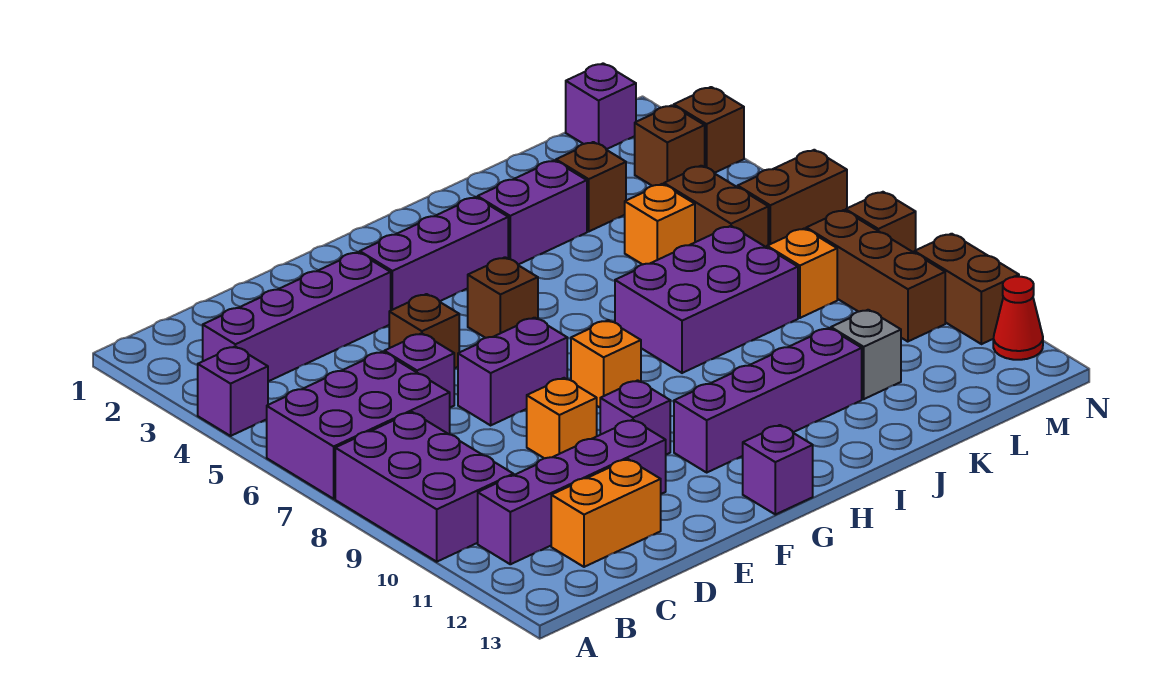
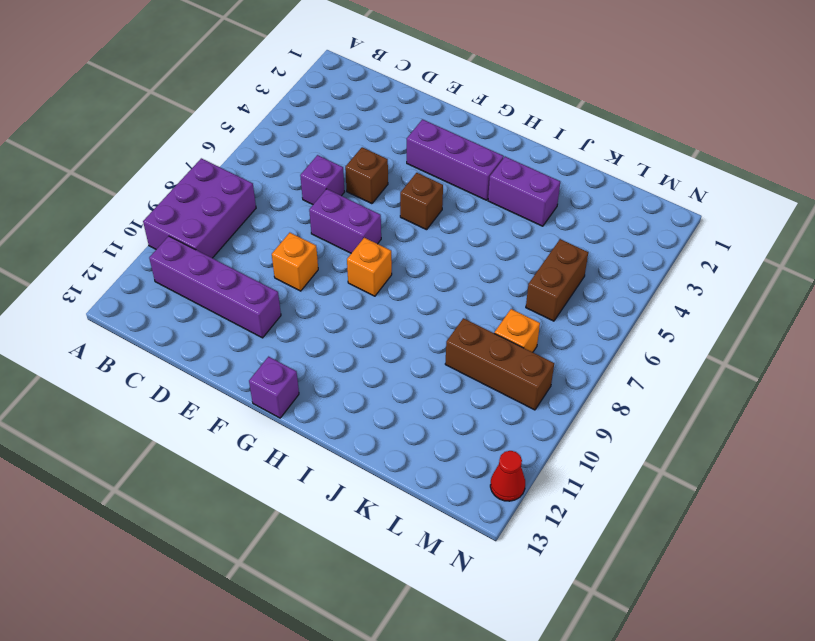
brown brick K9:M9 level 1 -> brown brick M8:M10 level 1
none -> purple brick A4 level 1
none -> purple brick A6:C7 level 1
none -> purple brick B3:E3 level 1
none -> orange brick C12:D12 level 1

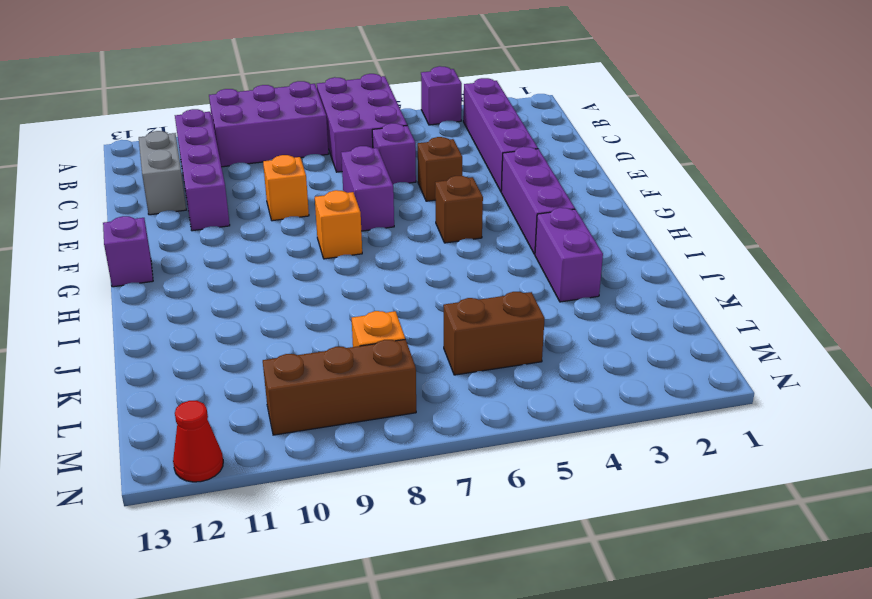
grey brick C12:D12 level 1 -> orange brick C12:D12 level 1
none -> purple brick F10 level 1
none -> purple brick G11:J11 level 1
none -> purple brick I7:K8 level 1
none -> brown brick K3 level 1

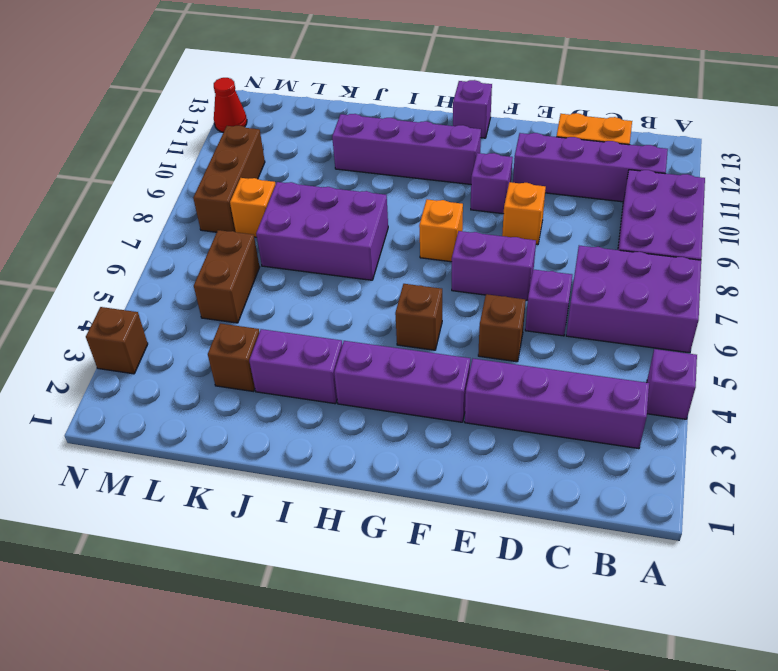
none -> orange brick K5 level 1
none -> grey brick K11 level 1
none -> purple brick M1 level 1
none -> brown brick M3 level 1

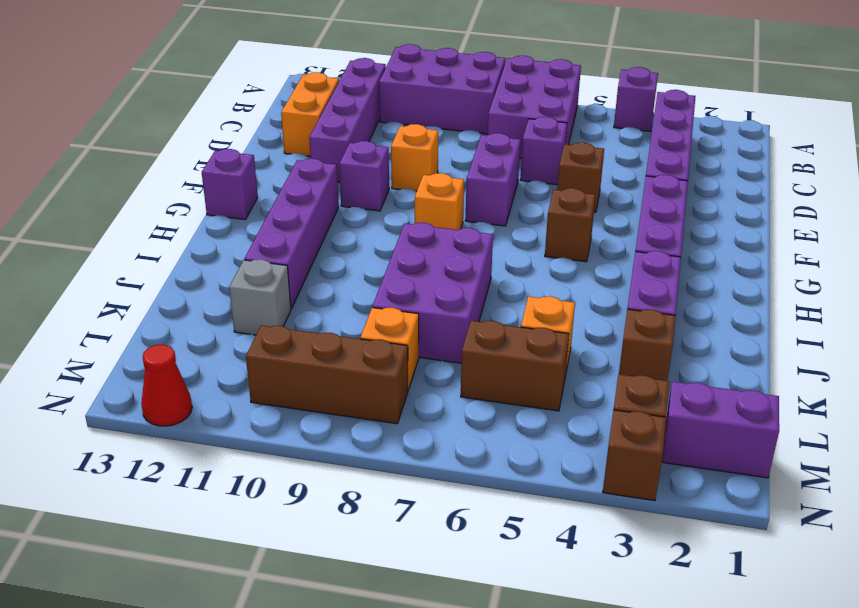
purple brick M1:M2 level 1 -> purple brick M1 level 1
none -> brown brick M6:N6 level 1
none -> brown brick N8 level 1
none -> brown brick N10:N11 level 1

